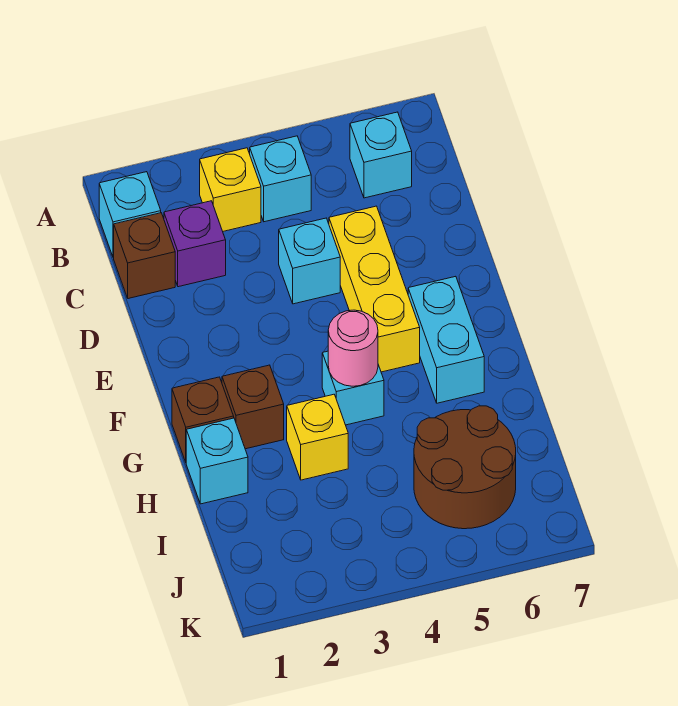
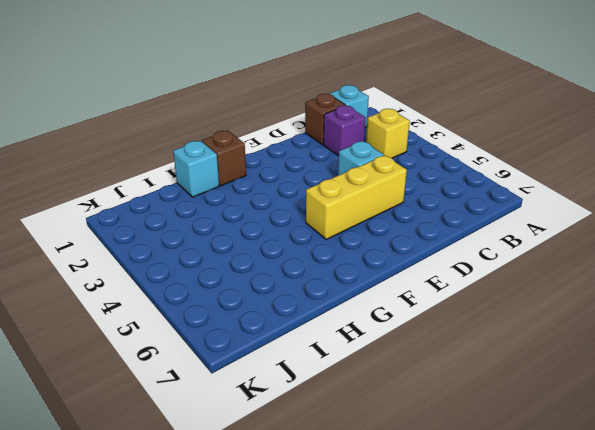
none -> cyan brick B4 level 1
none -> cyan brick B6 level 1
none -> cyan brick F6:G6 level 1

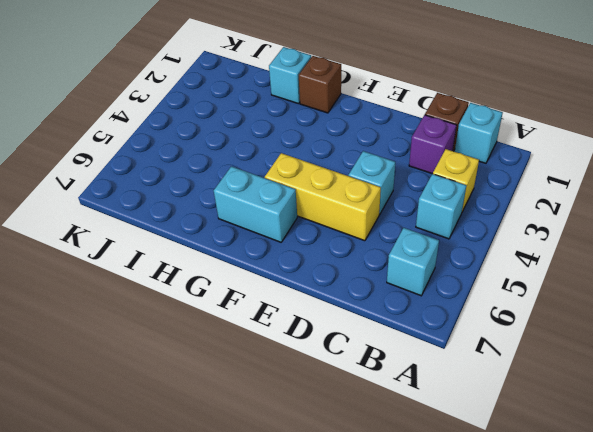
none -> brown brick G2 level 1
none -> cyan brick G4 level 1
none -> yellow brick H3 level 1

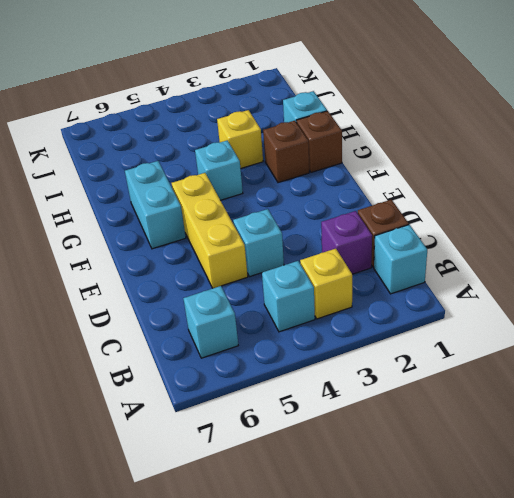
none -> brown round brick I5:J6 level 1
none -> pink round brick G4 level 2

